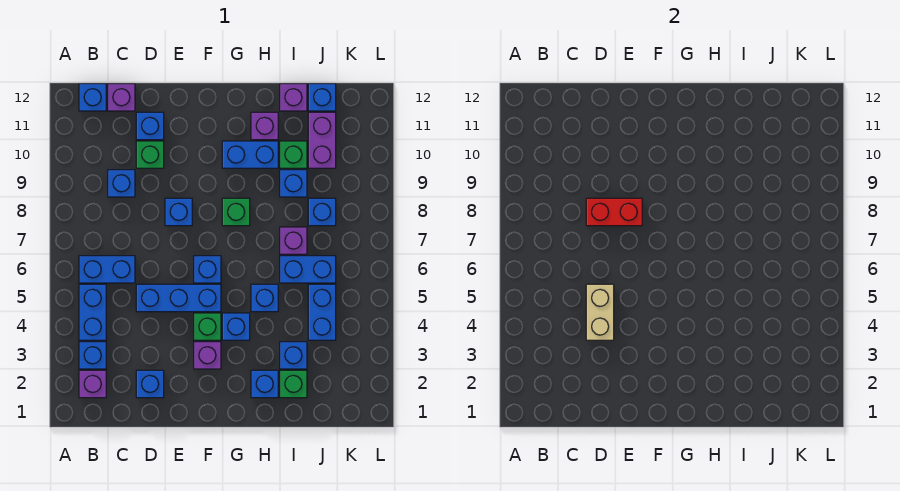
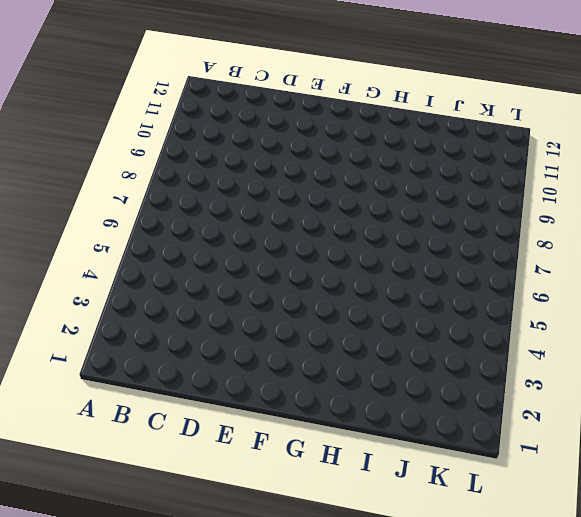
none -> purple brick B2 level 1
none -> blue brick B3 level 1
none -> blue brick B4:B5 level 1
none -> blue brick B6:C6 level 1

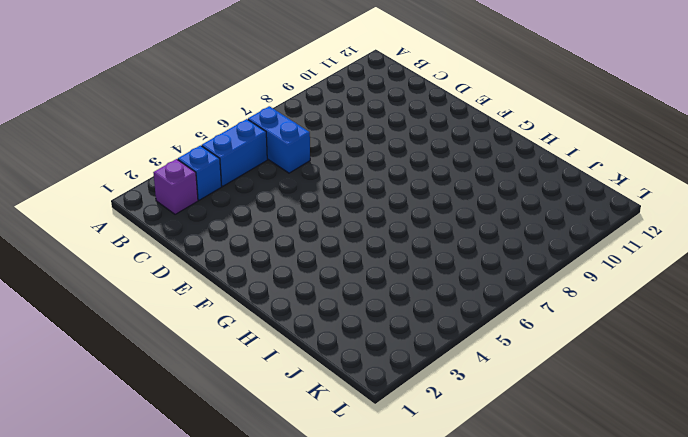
none -> blue brick B12 level 1
none -> blue brick C9 level 1
none -> purple brick C12 level 1
none -> blue brick D2 level 1

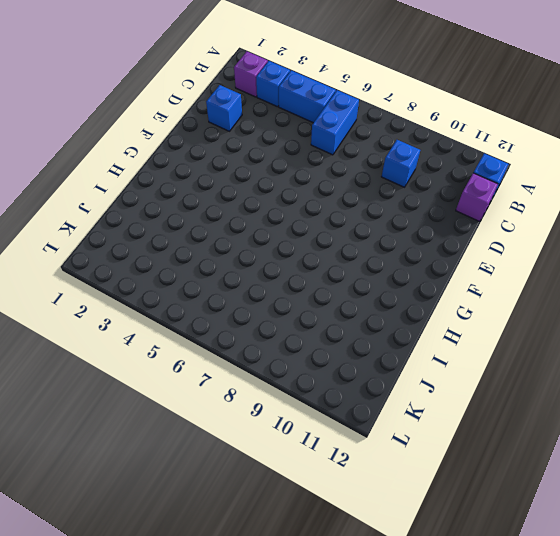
none -> blue brick D5:F5 level 1
none -> green brick D10 level 1
none -> blue brick D11 level 1
none -> blue brick E8 level 1

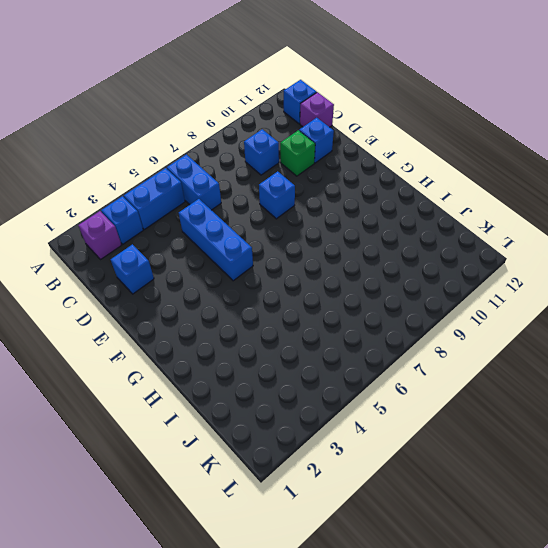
none -> purple brick F3 level 1
none -> green brick F4 level 1
none -> blue brick F6 level 1
none -> blue brick G4 level 1

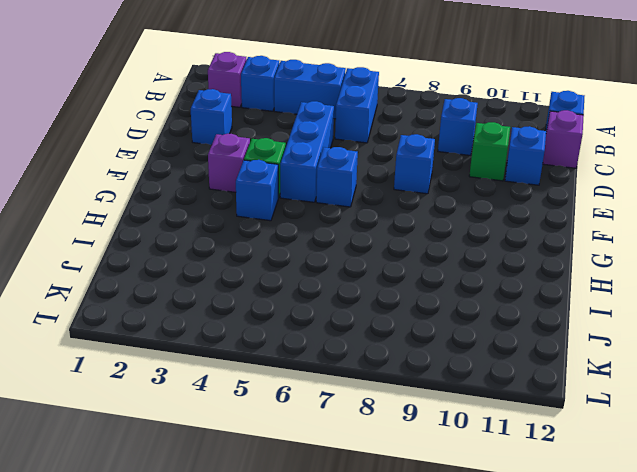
none -> green brick G8 level 1
none -> blue brick G10:H10 level 1
none -> blue brick H2 level 1
none -> blue brick H5 level 1

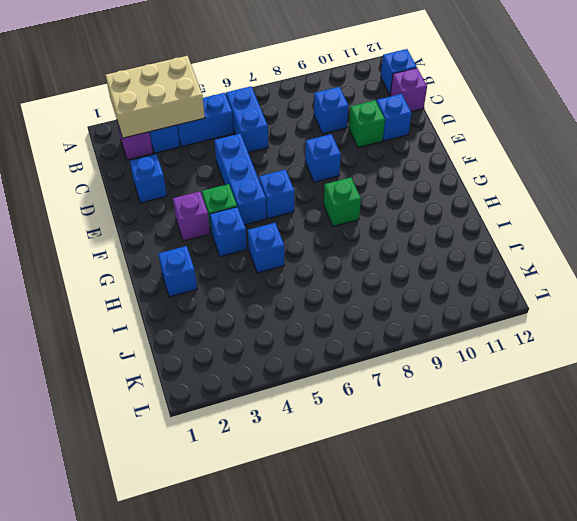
tan brick A2:B4 level 2 -> none
none -> blue brick G10:H10 level 1
none -> purple brick H11 level 1
none -> green brick I2 level 1
none -> blue brick I3 level 1

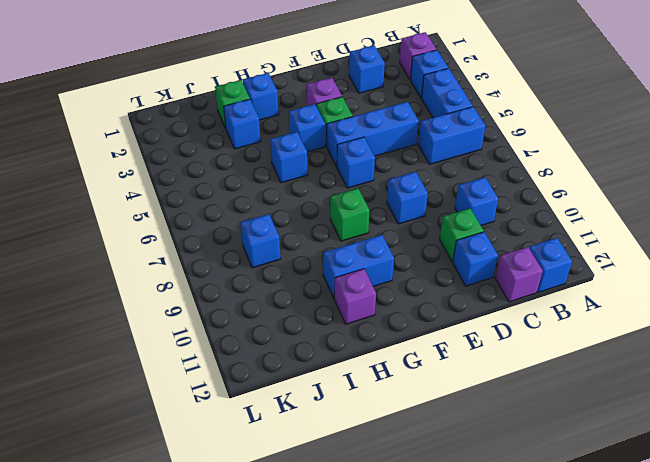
none -> blue brick I6:J6 level 1
none -> purple brick I7 level 1
none -> blue brick I9 level 1
none -> green brick I10 level 1

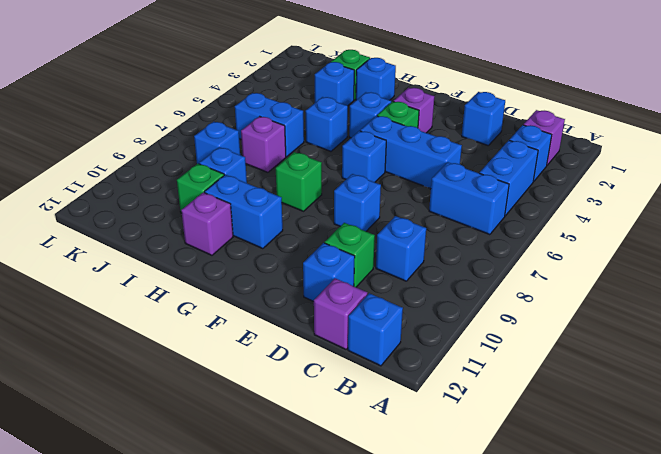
none -> purple brick I12 level 1
none -> blue brick J4:J5 level 1
none -> purple brick J10:J11 level 1
none -> blue brick J12 level 1

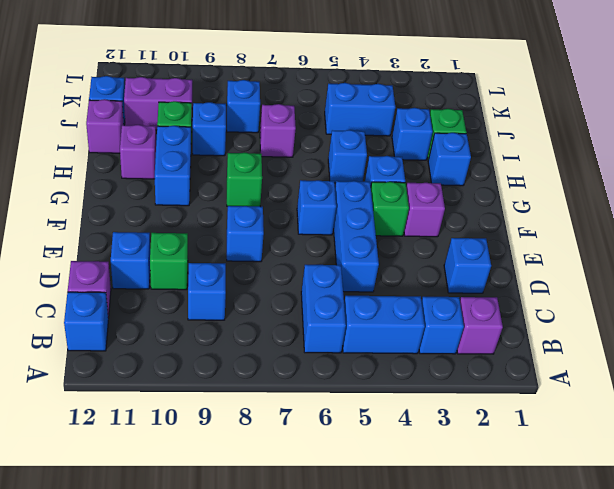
none -> blue brick I6:J6 level 1
none -> tan brick D4:D5 level 2
none -> red brick D8:E8 level 2

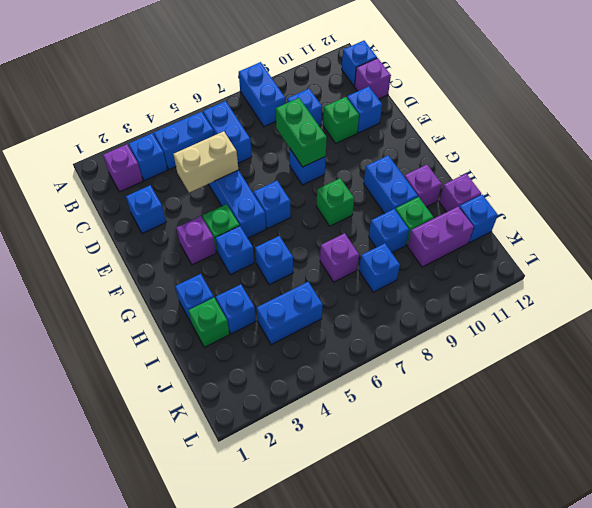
blue brick A8:B8 level 1 -> blue brick I6:J6 level 1
green brick D8:E8 level 2 -> red brick D8:E8 level 2

